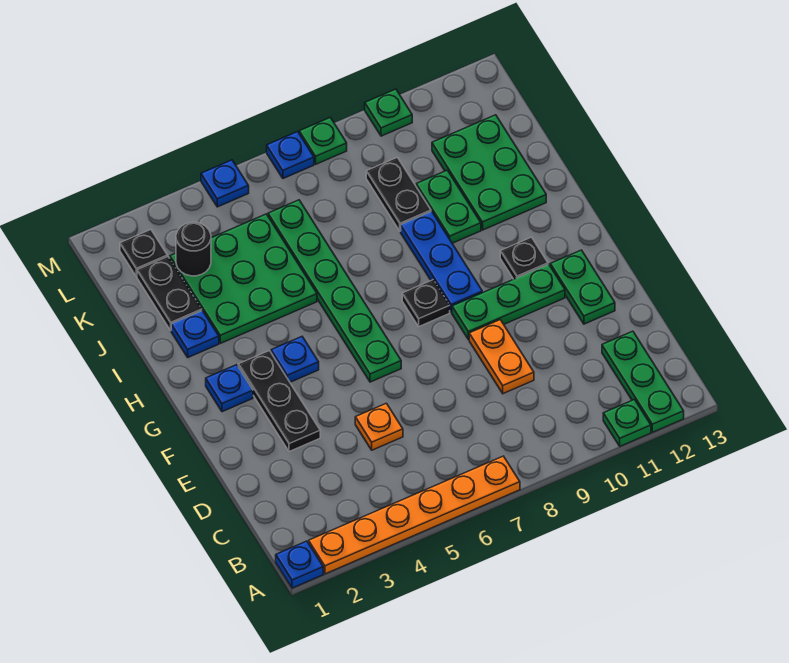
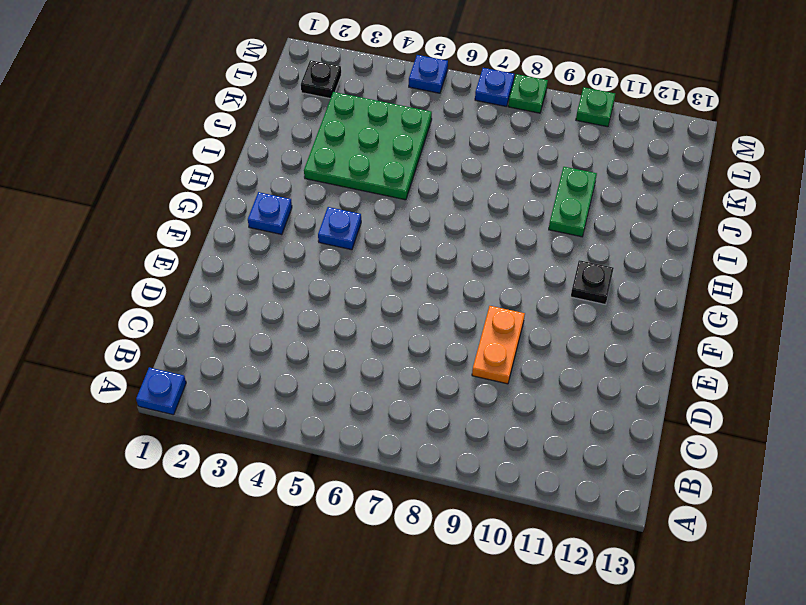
none -> orange plate A2:A7 level 1
none -> green plate A11 level 1
none -> green plate A12:C12 level 1

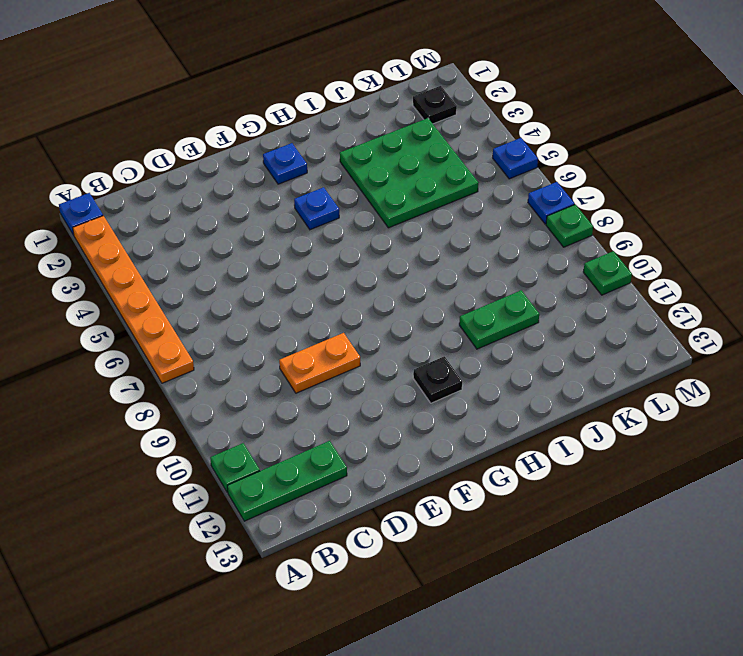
none -> orange plate D5 level 1
none -> black plate E3:G3 level 1
none -> green plate E12:F12 level 1

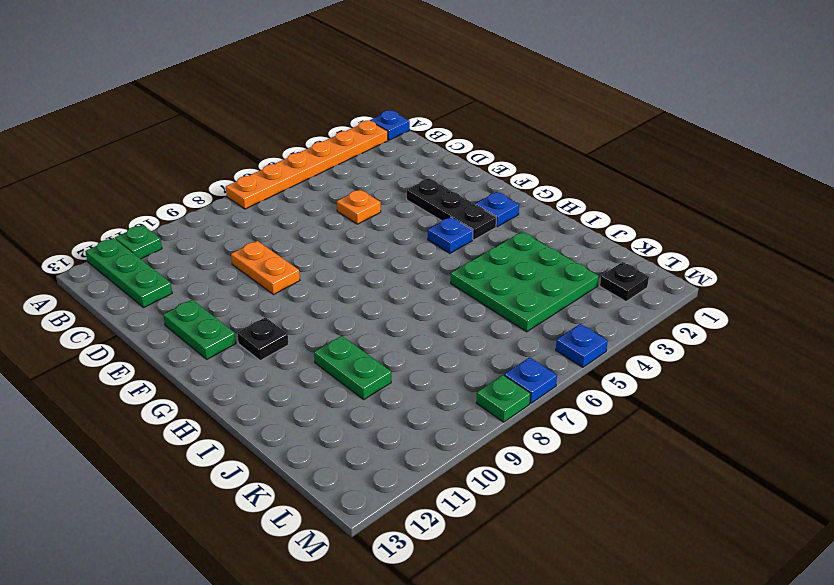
none -> green plate F6:K6 level 1
none -> green plate F9:F11 level 1
none -> black plate G8 level 1

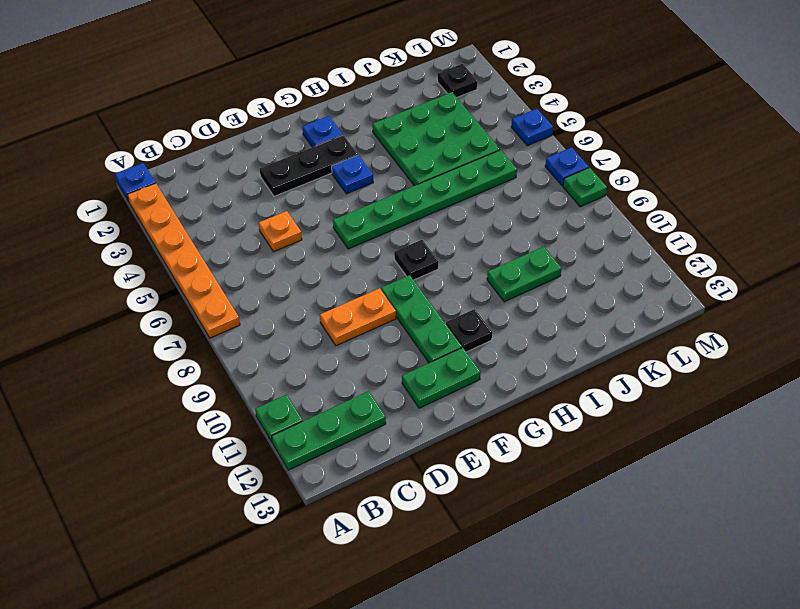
none -> blue plate G9:I9 level 1
none -> blue plate I2 level 1
none -> green plate I11:K12 level 1

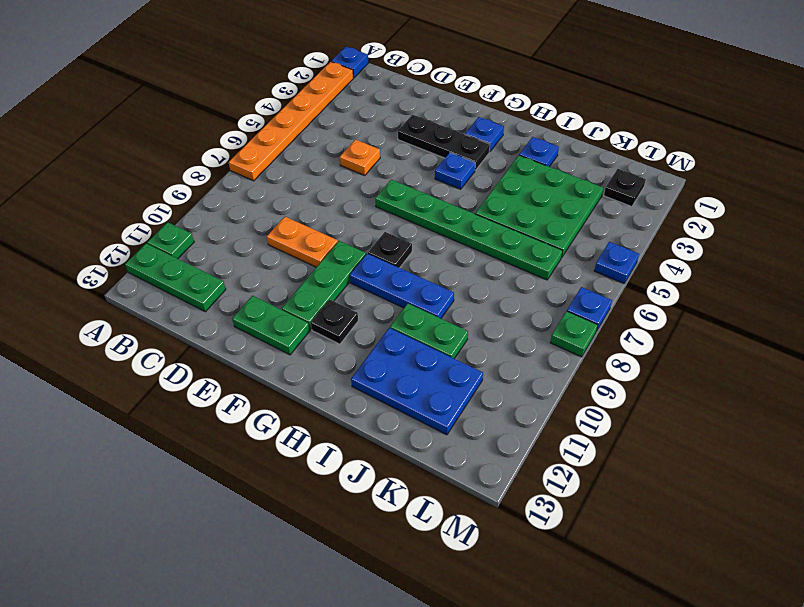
blue plate I11:K12 level 1 -> green plate I11:K12 level 1
none -> black plate J2:K2 level 1
none -> black plate J9:K9 level 1
none -> green plate M10 level 1

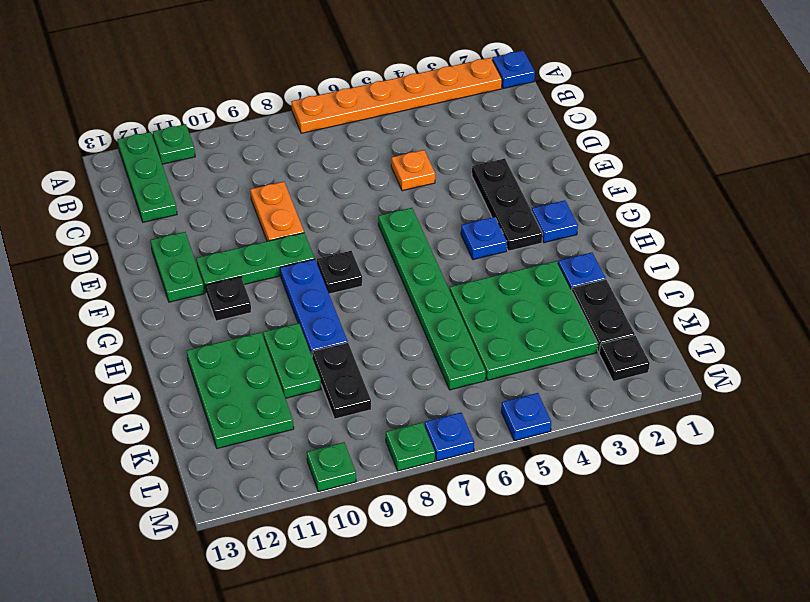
none -> black round brick K3 level 2

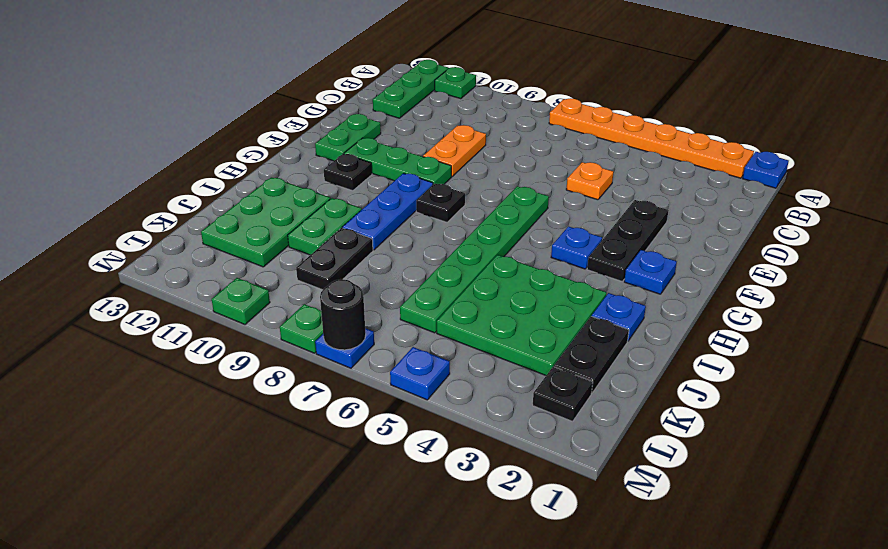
black round brick M7 level 2 -> black round brick K3 level 2

